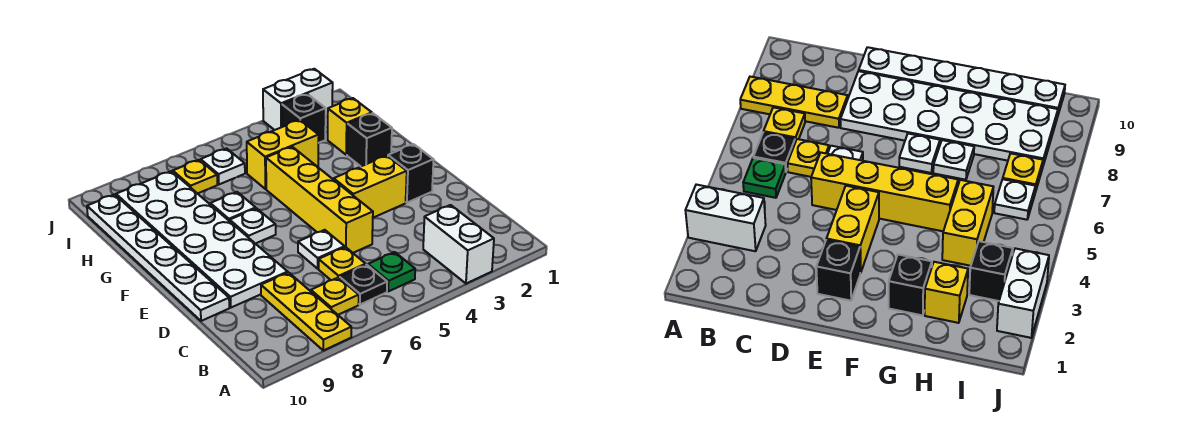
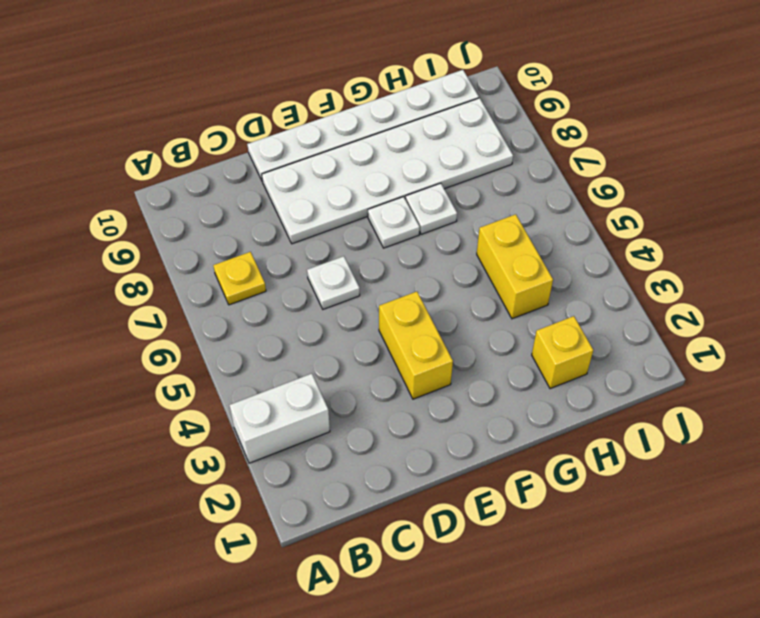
none -> yellow plate A8:C8 level 1
none -> green plate B5 level 1
none -> black plate B6 level 1

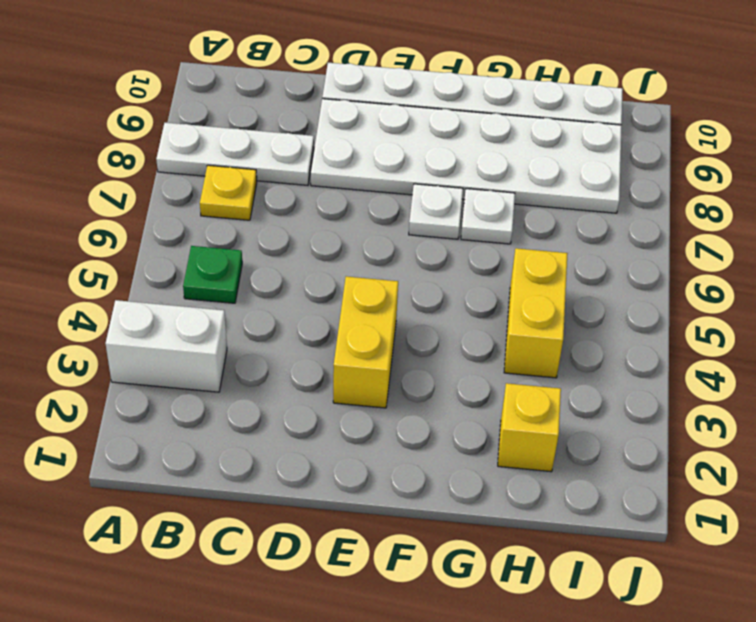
white plate A8:C8 level 1 -> yellow plate A8:C8 level 1
none -> black plate B6 level 1
none -> yellow plate C6 level 1
none -> yellow brick D5:G5 level 1

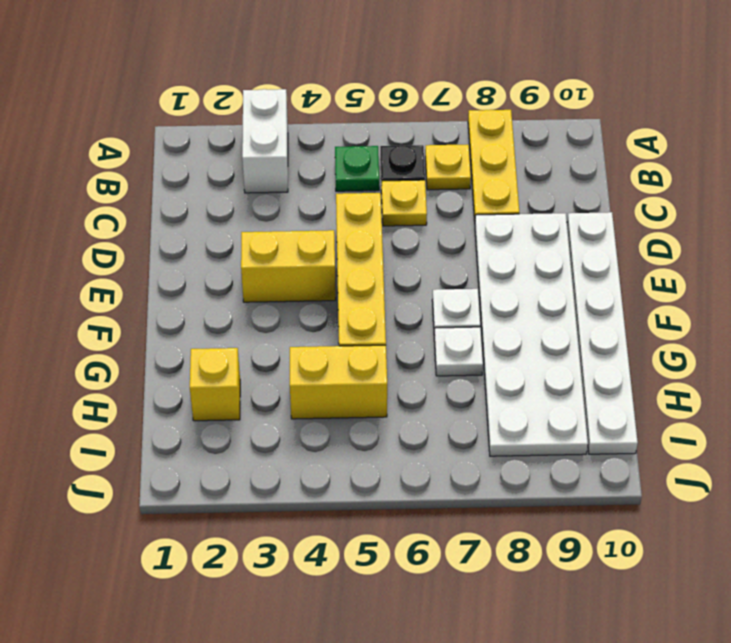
none -> white plate D6 level 1
none -> black brick E2 level 1
none -> black brick G2 level 1

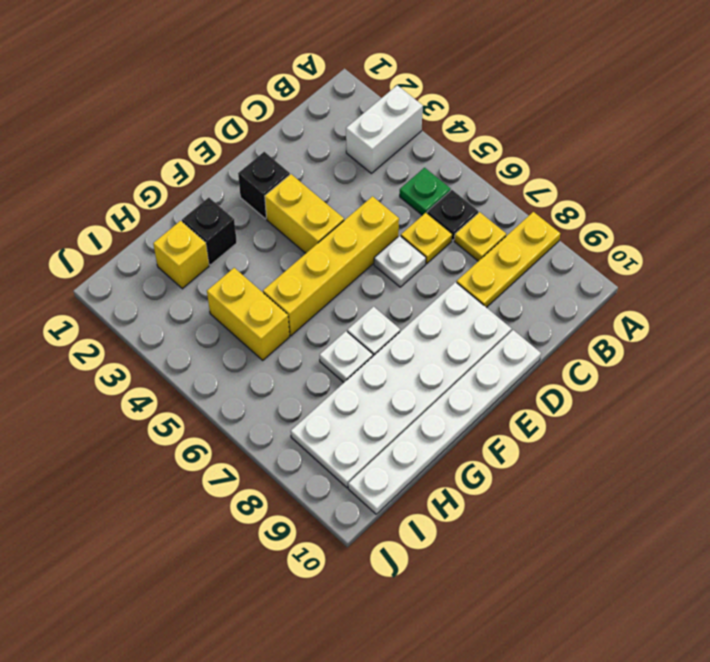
none -> black brick I3 level 1
none -> white plate I6 level 1
none -> yellow plate I7 level 1

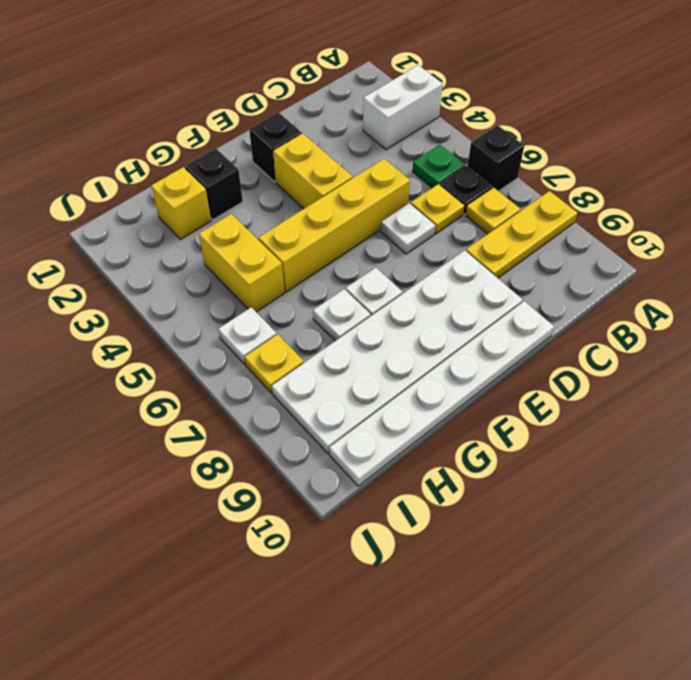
black brick A6 level 1 -> black brick I3 level 1
none -> white brick J2:J3 level 1

